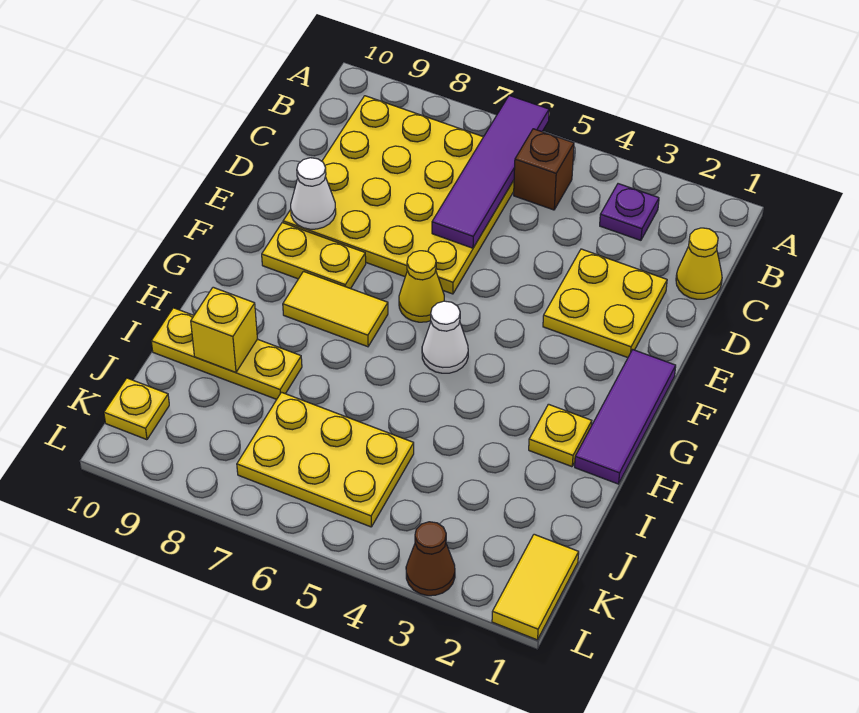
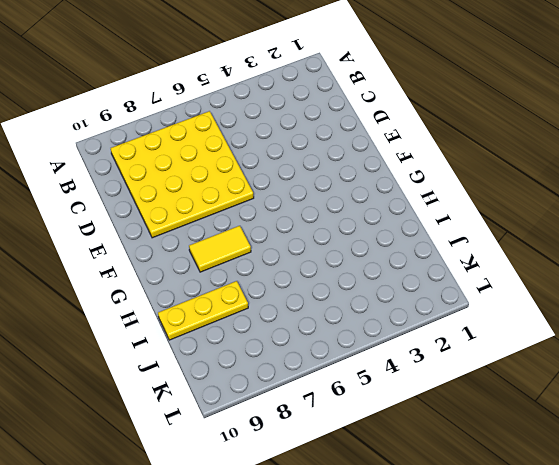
none -> purple plate B3 level 1
none -> brown brick B5 level 1
none -> yellow cone C1 level 1

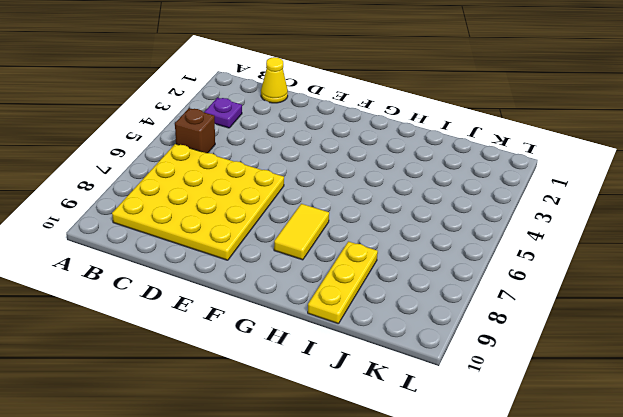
none -> yellow plate D2:E3 level 1
none -> purple tile F1:H1 level 1
none -> yellow cone F6 level 1

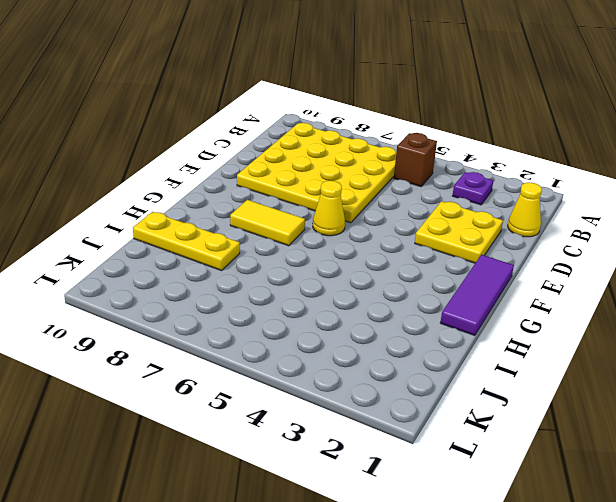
none -> yellow plate F8:F9 level 1
none -> white cone G5 level 1
none -> yellow plate H2 level 1

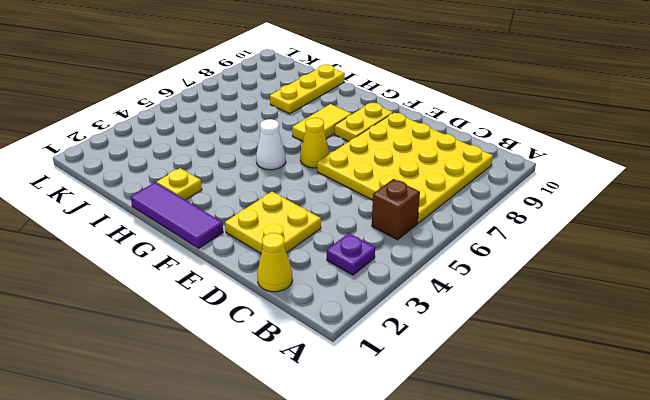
none -> yellow plate J5:K7 level 1
none -> yellow tile K1:L1 level 1
none -> yellow plate K10 level 1

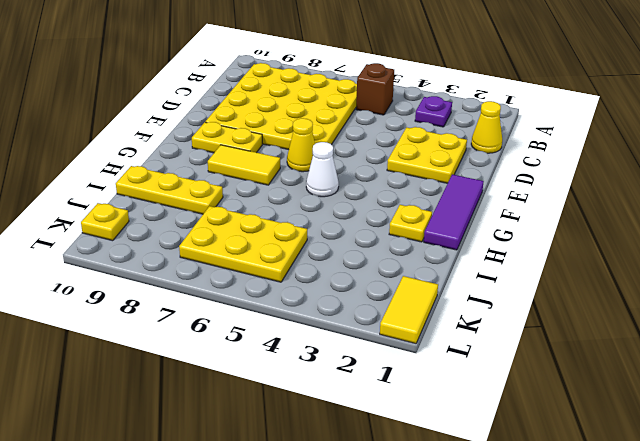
none -> brown cone L3 level 1
none -> purple tile A6:D6 level 2
none -> white cone E9 level 2

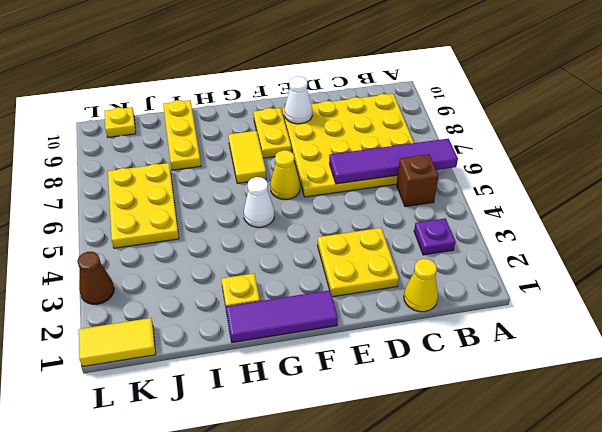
none -> yellow brick I9 level 2

